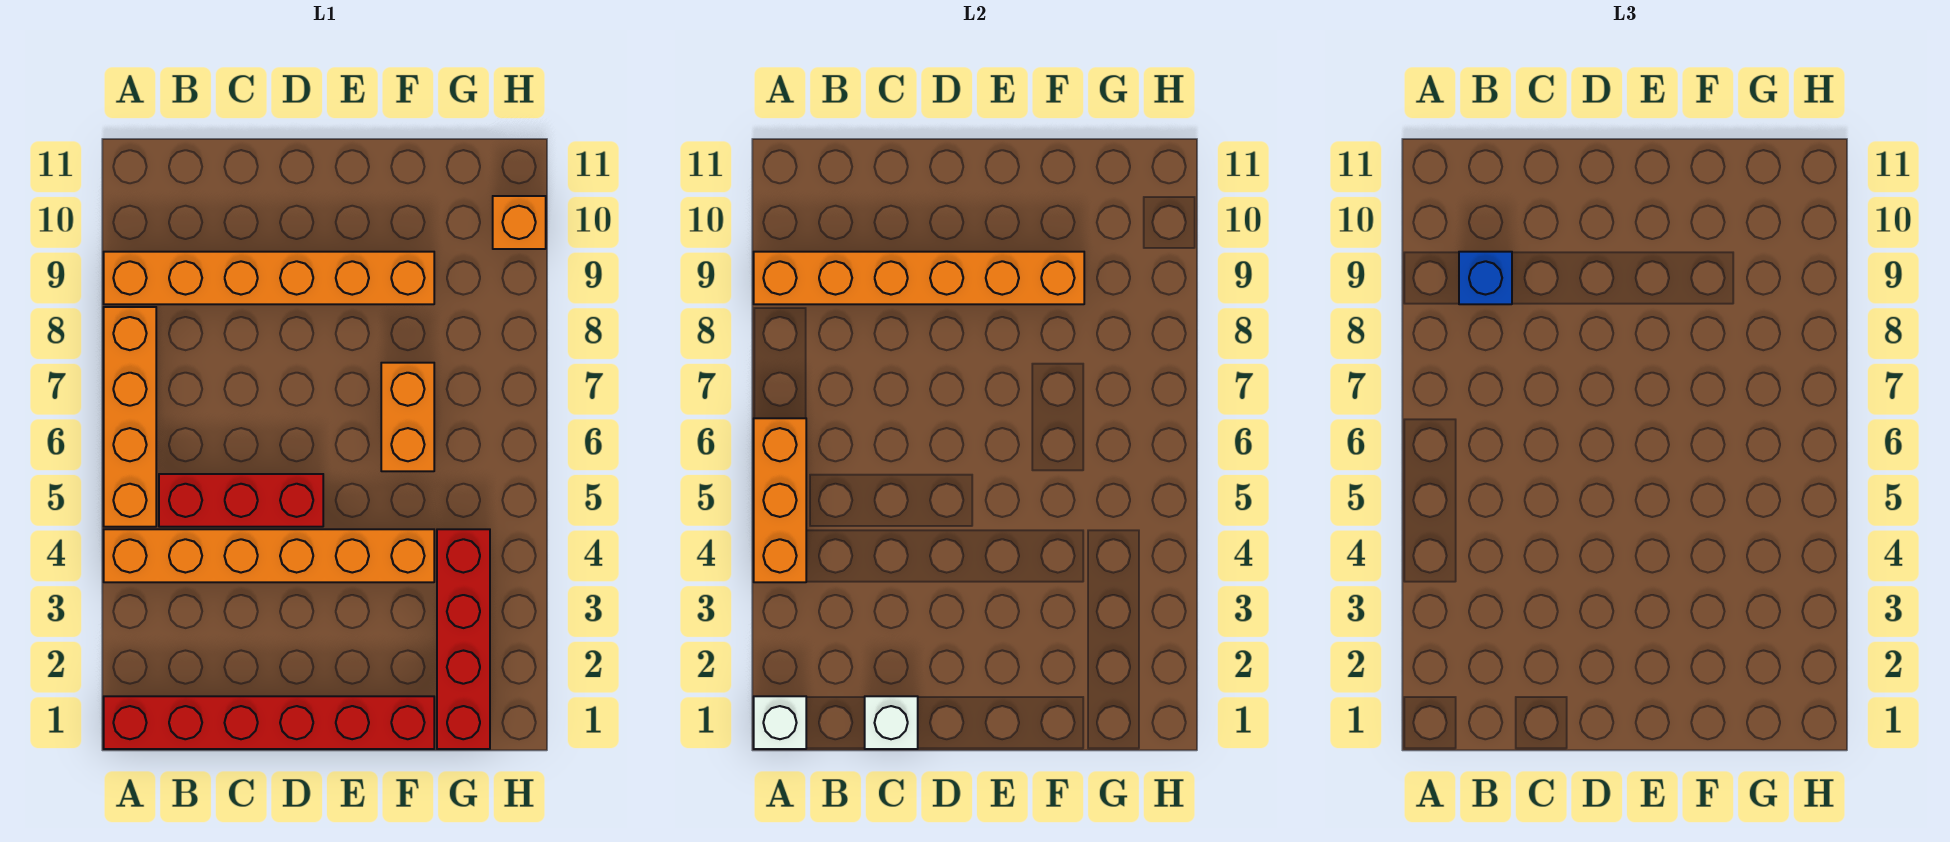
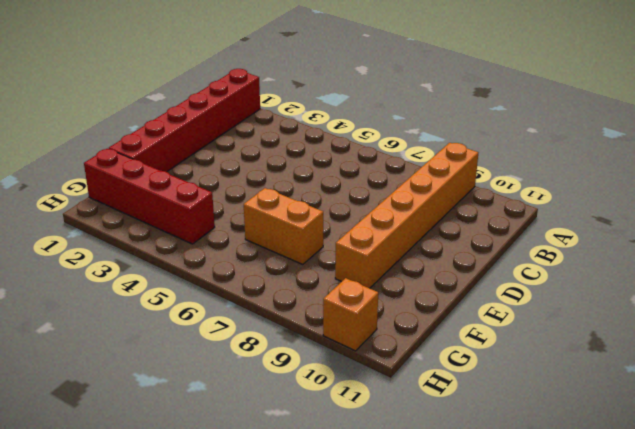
none -> orange brick A4:F4 level 1
none -> orange brick A5:A8 level 1
none -> red brick B5:D5 level 1

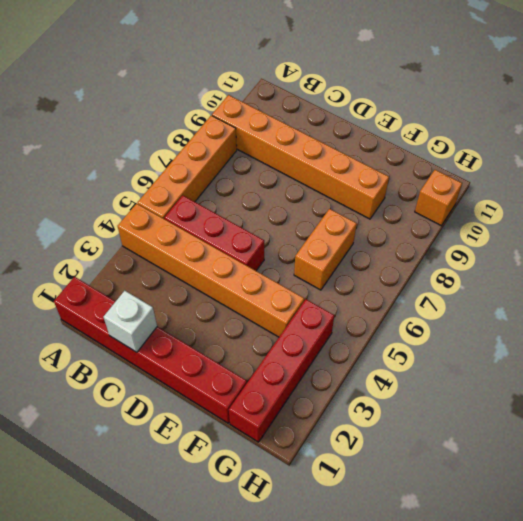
none -> white brick A1 level 2
none -> orange brick A4:A6 level 2
none -> orange brick A9:F9 level 2

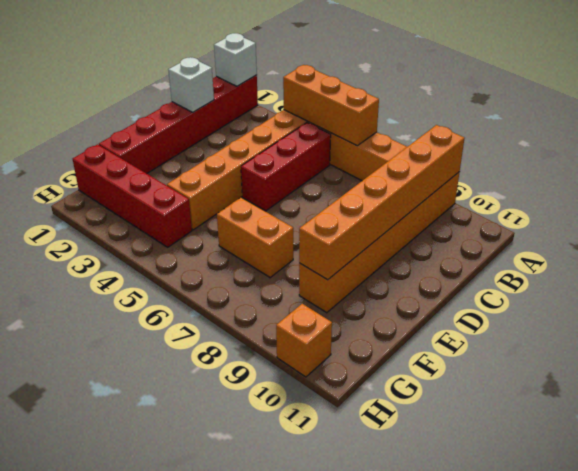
none -> blue brick B9 level 3

